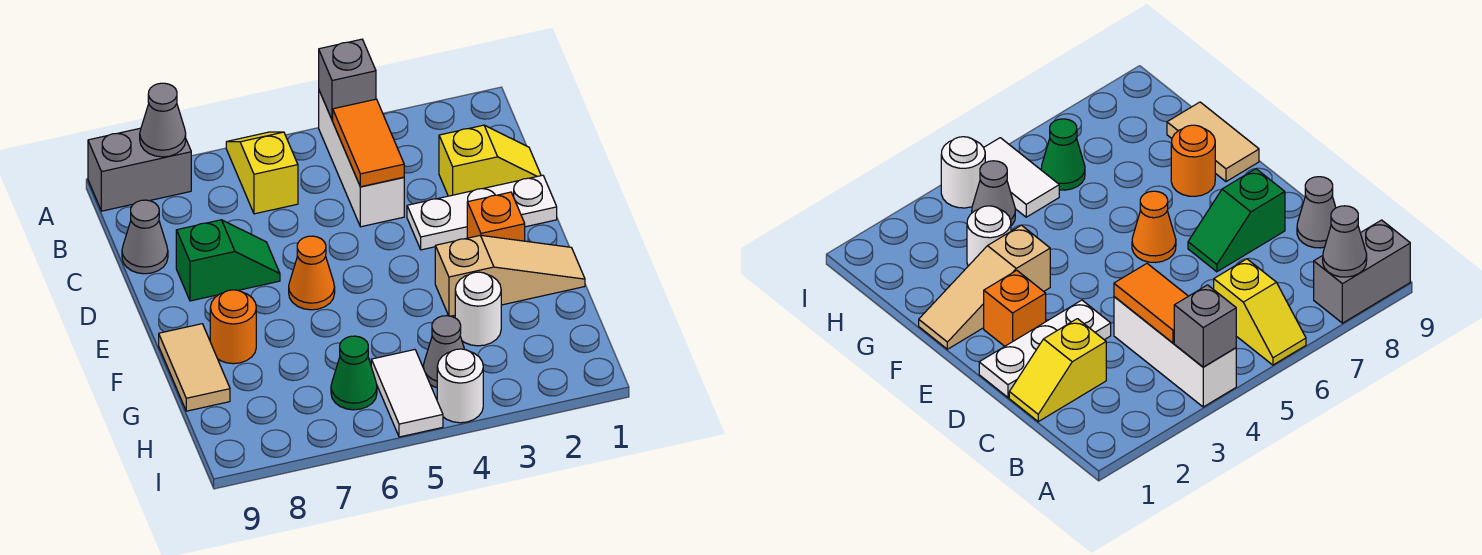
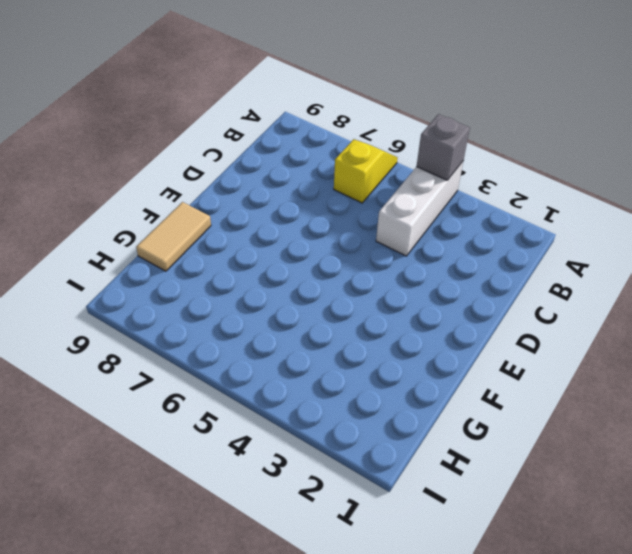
none -> grey brick A8:A9 level 1
none -> yellow slope C1:C2 level 1 top 2
none -> grey cone C9 level 1

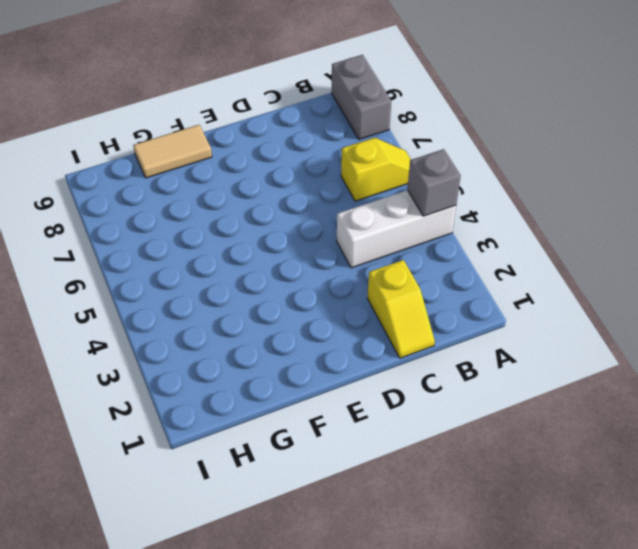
none -> grey cone C9 level 1
none -> white plate D1:D3 level 1
none -> green slope D7:D8 level 1 top 8

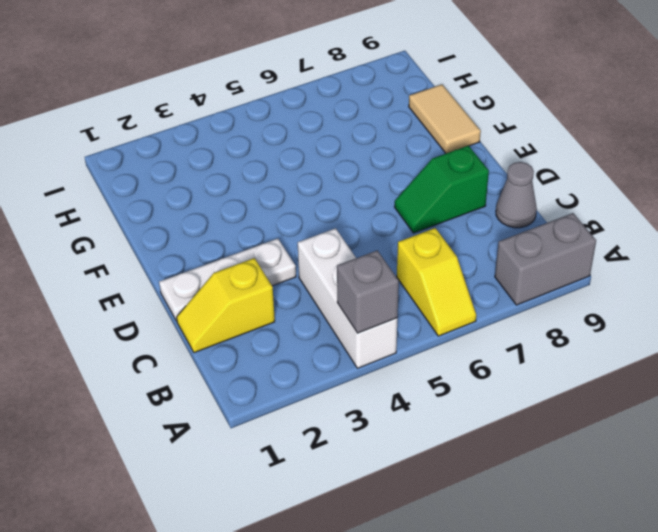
none -> orange brick E2 level 1
none -> orange cone E6 level 1
none -> tan slope F1:F3 level 1 top 3

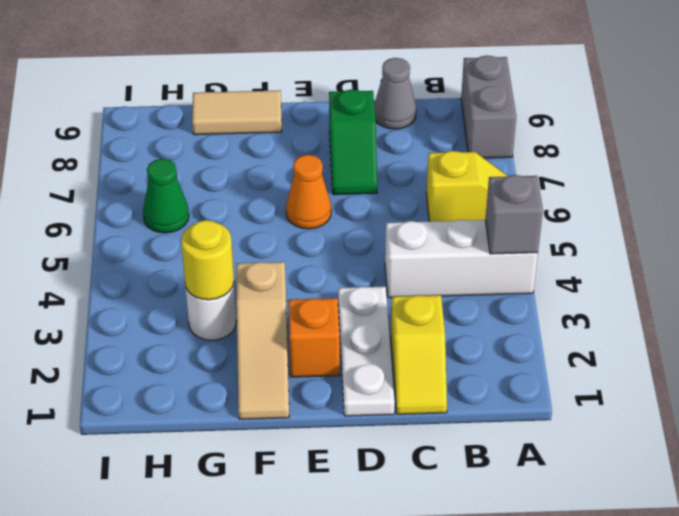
yellow round brick G3 level 2 -> none
none -> orange round brick F8 level 1
none -> grey cone H4 level 1
none -> white tile H5:I5 level 1

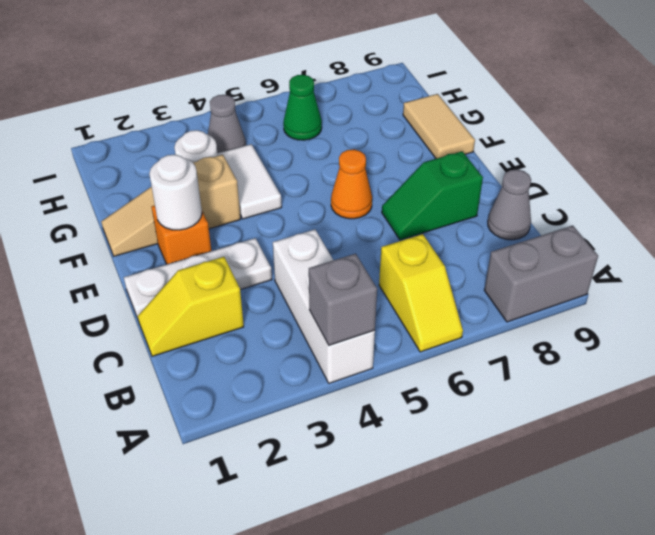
white round brick E2 level 2 -> white round brick I4 level 1
white tile F4:G4 level 1 -> white tile H5:I5 level 1
none -> orange round brick F8 level 1
none -> grey cone A8 level 2
none -> orange tile B4:C4 level 2

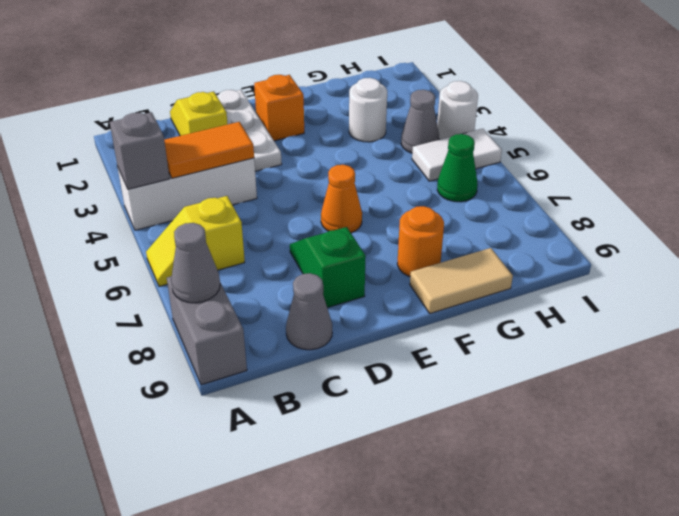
none -> tan slope F1:F3 level 1 top 3

